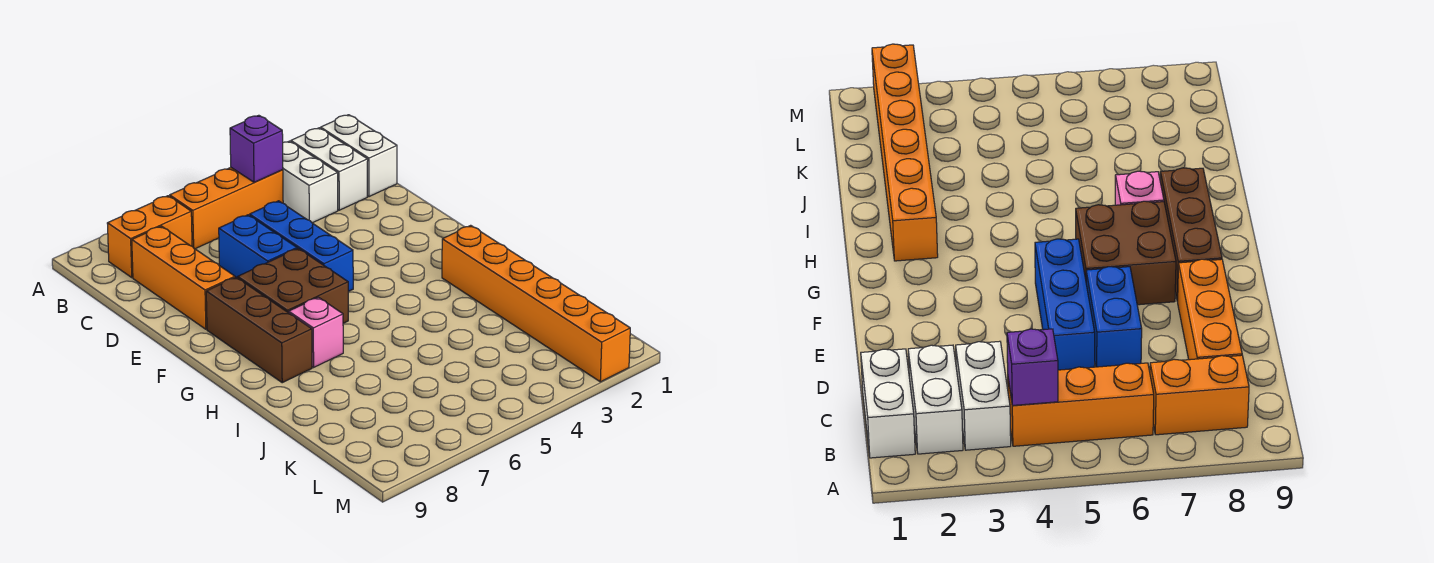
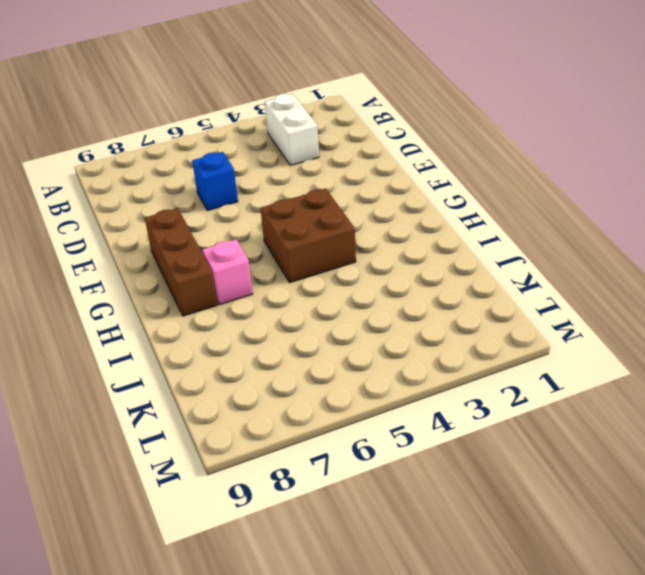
blue brick D6 level 1 -> blue brick D6:E6 level 1
brown brick G4:H5 level 1 -> brown brick F6:G7 level 1
none -> white brick B1:C1 level 1
none -> white brick B2:C2 level 1
none -> orange brick B4:B6 level 1

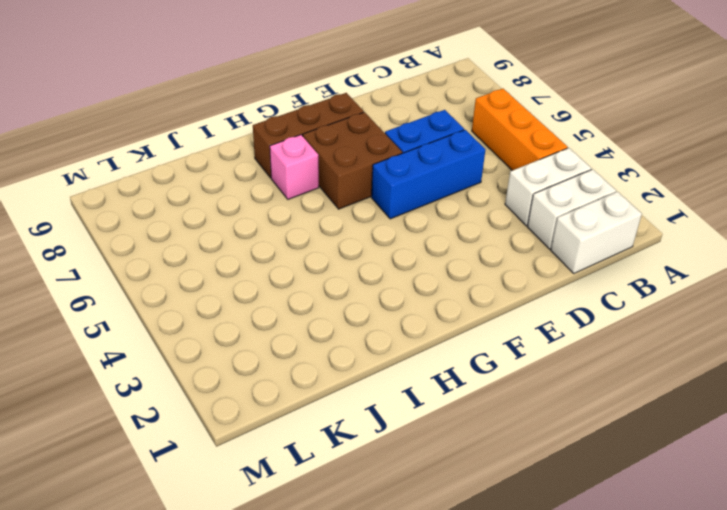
none -> orange brick B7:B8 level 1
none -> orange brick C8:E8 level 1
none -> orange brick H2:M2 level 1

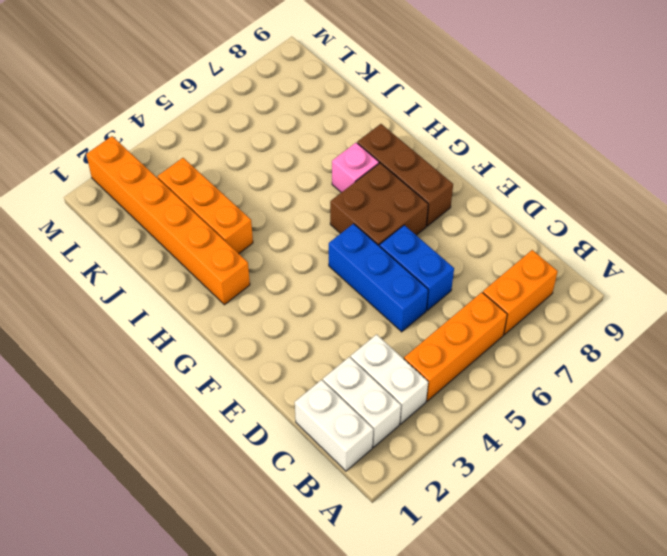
orange brick I3:K3 level 1 -> orange brick C8:E8 level 1
none -> purple brick B4 level 2

